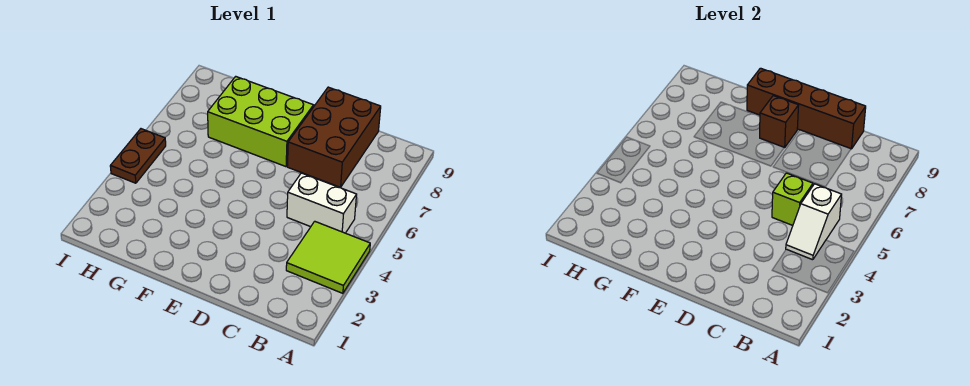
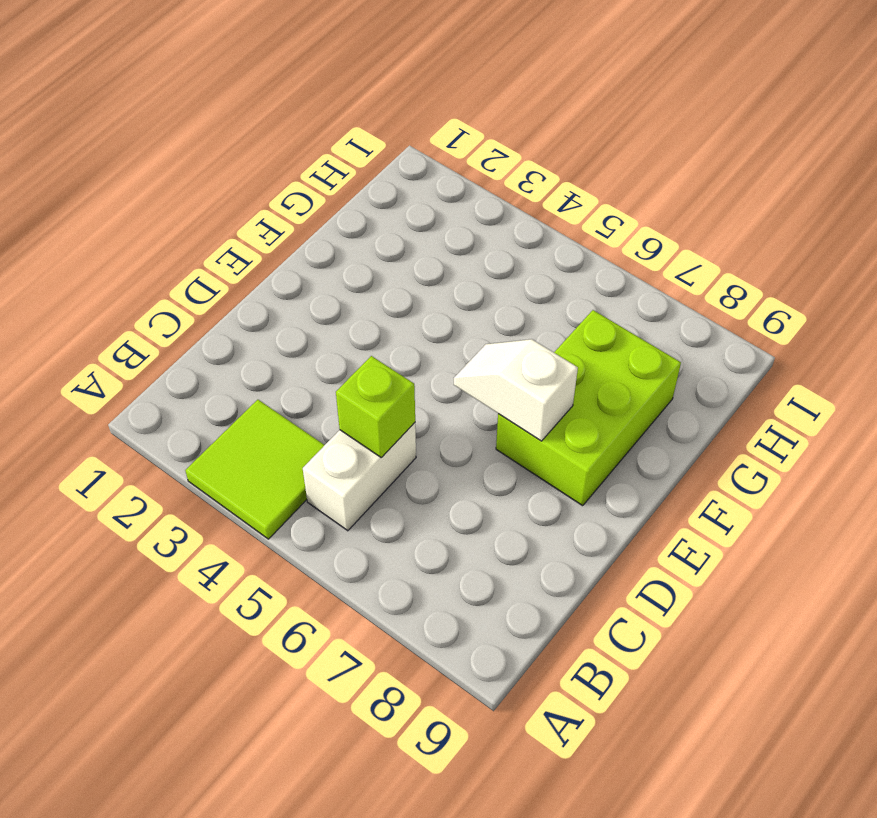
white slope E6:E7 level 2 top 7 -> white slope B4:B5 level 2 top 5
none -> brown brick C7:D9 level 1
none -> brown plate I4:I5 level 1

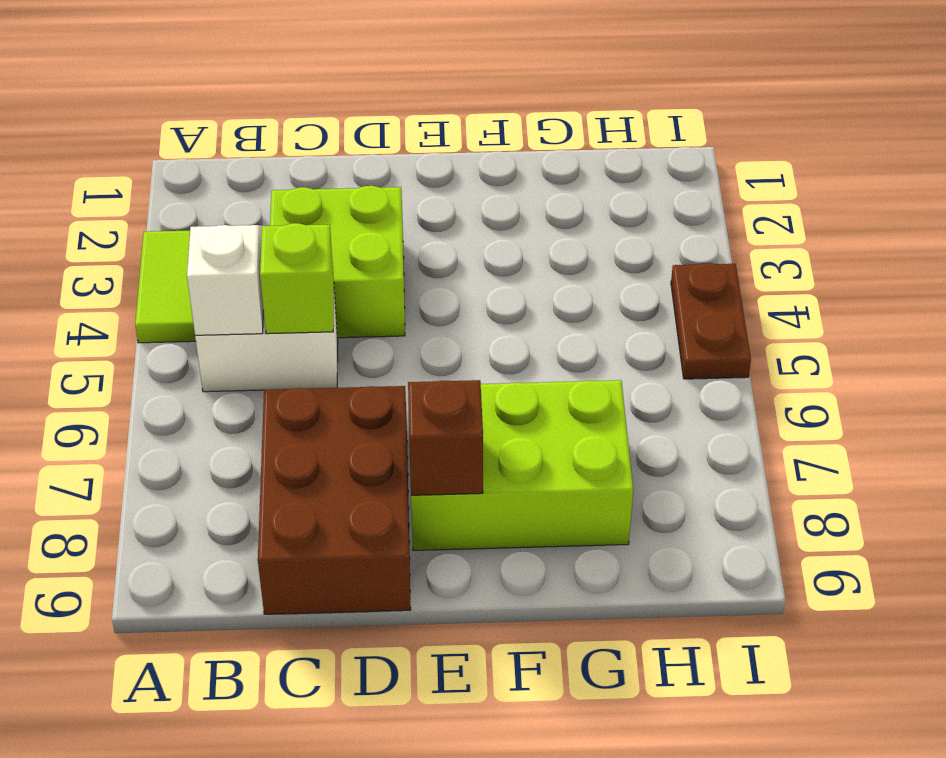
lime brick C3:D4 level 1 -> none
none -> brown brick C9:F9 level 2

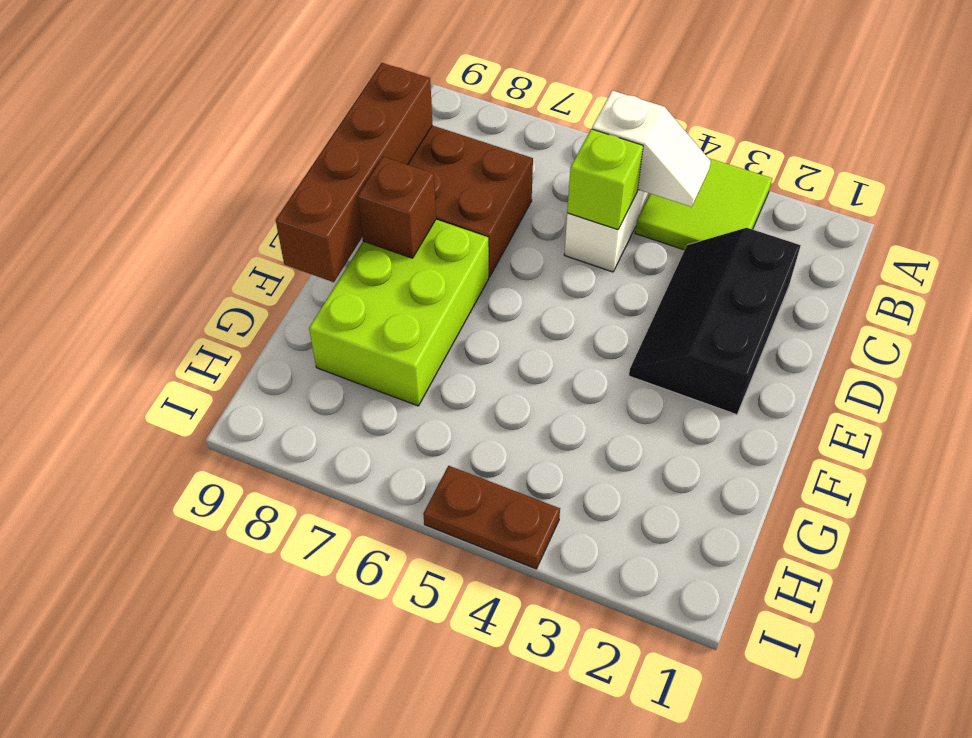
black slope C2:E3 level 1 top 2 -> none

